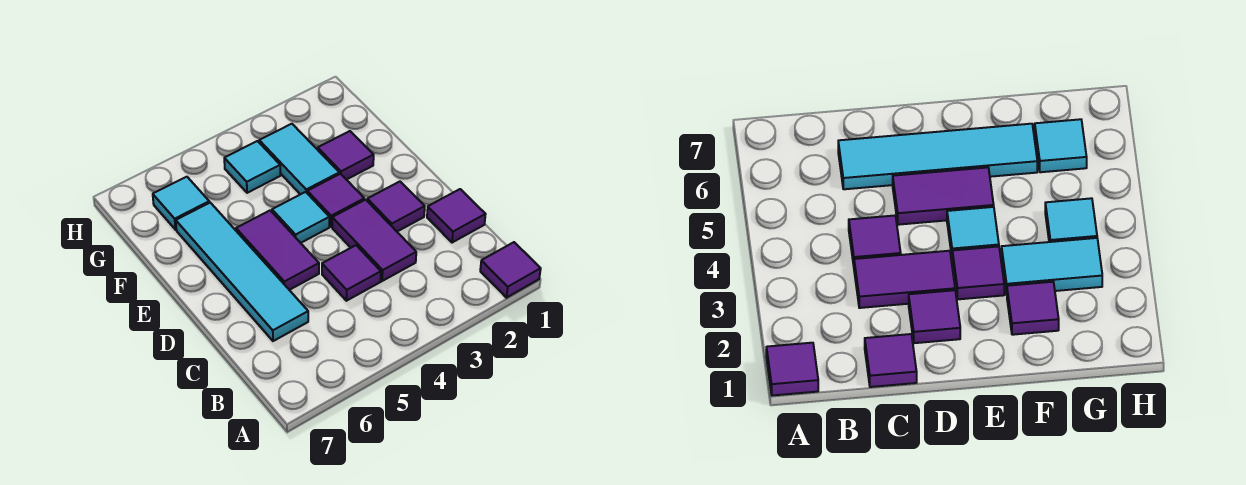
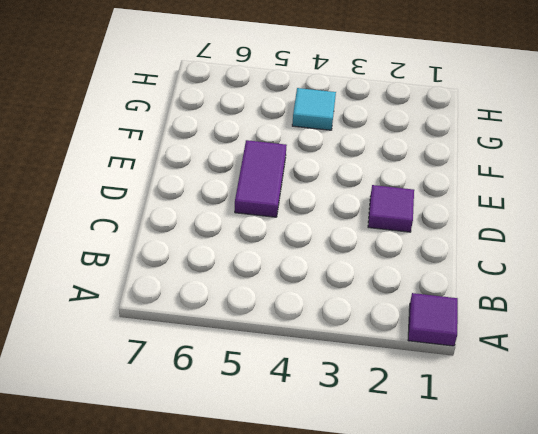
none -> purple tile C1 level 1
none -> purple tile C3:D3 level 1
none -> purple tile C4 level 1

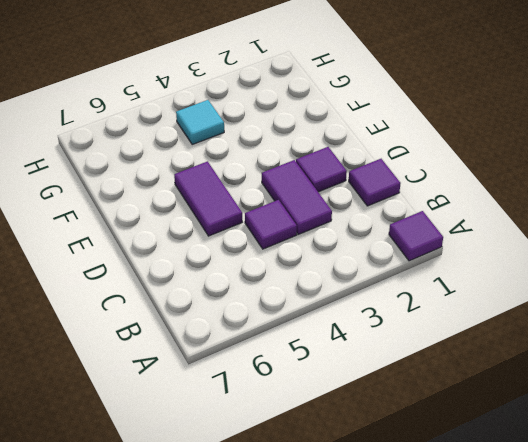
none -> cyan tile C6:F6 level 1
none -> purple tile E3 level 1
none -> cyan tile E4 level 1

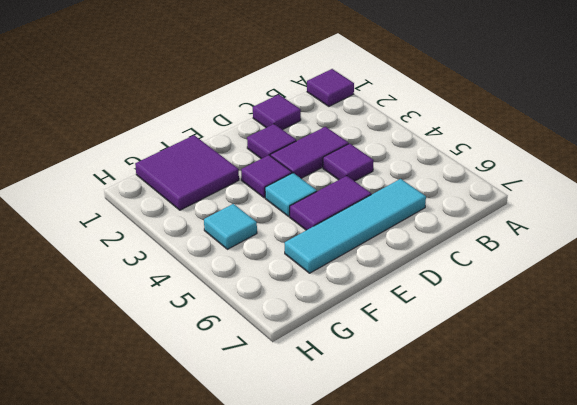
purple tile F1:G2 level 1 -> purple tile F2 level 1
none -> cyan tile F3:G3 level 1
none -> cyan tile G6 level 1

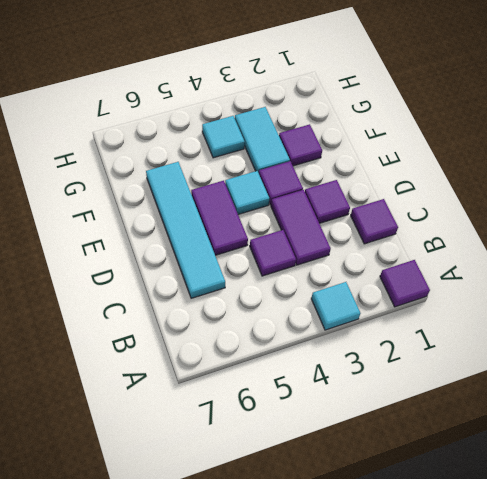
cyan tile A3 level 1 -> cyan tile G6 level 1

